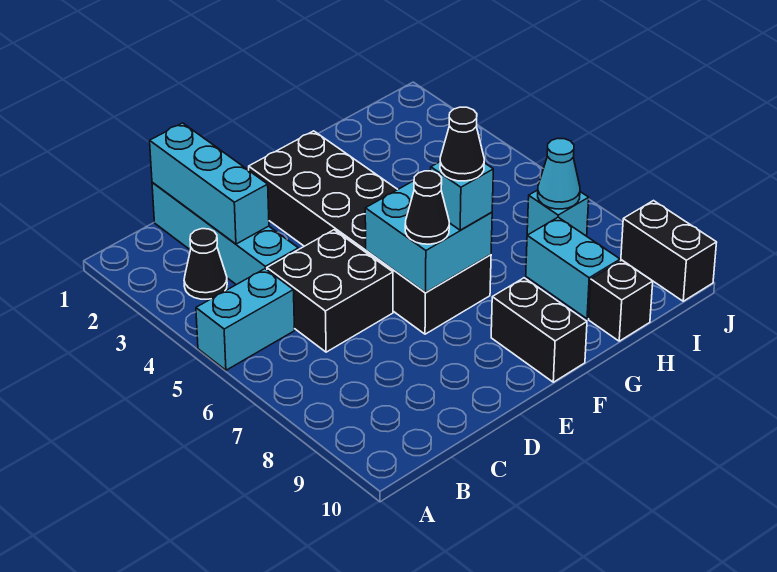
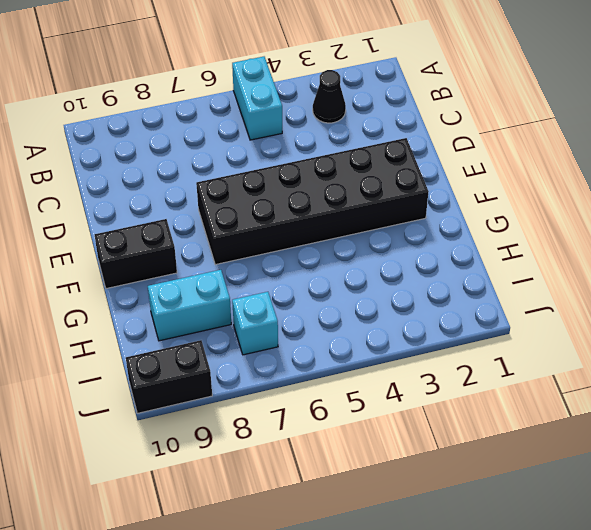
none -> cyan brick C1:C4 level 1
none -> black brick C5:D6 level 1
none -> black brick H10 level 1

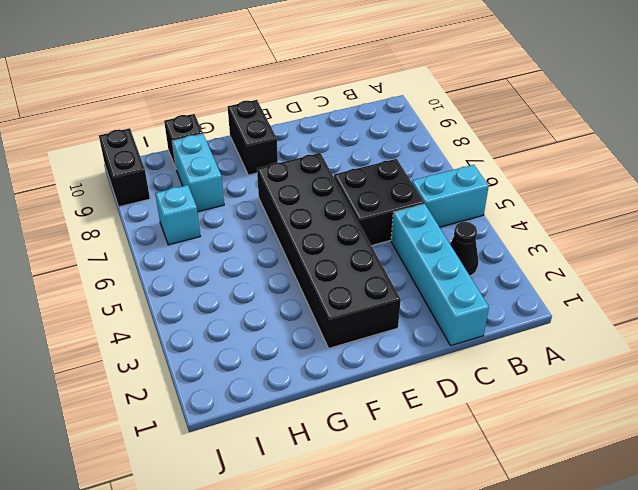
none -> cyan brick C1:C3 level 2
none -> cyan brick E6:F7 level 2
none -> cyan cone I7 level 2

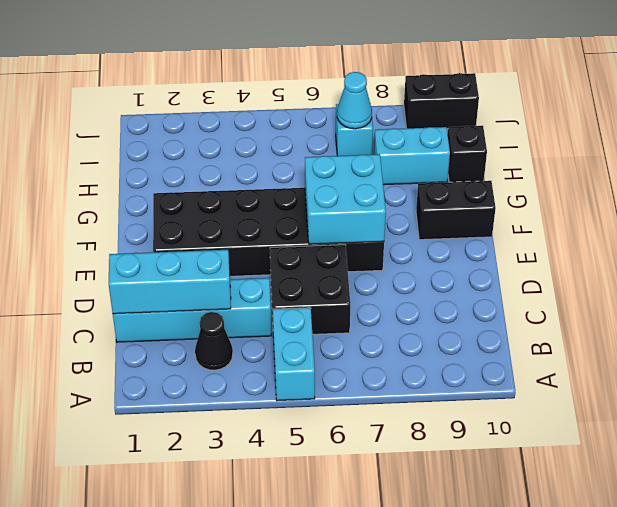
none -> black cone E7 level 3
none -> cyan brick F7 level 3
none -> black cone F7 level 4

